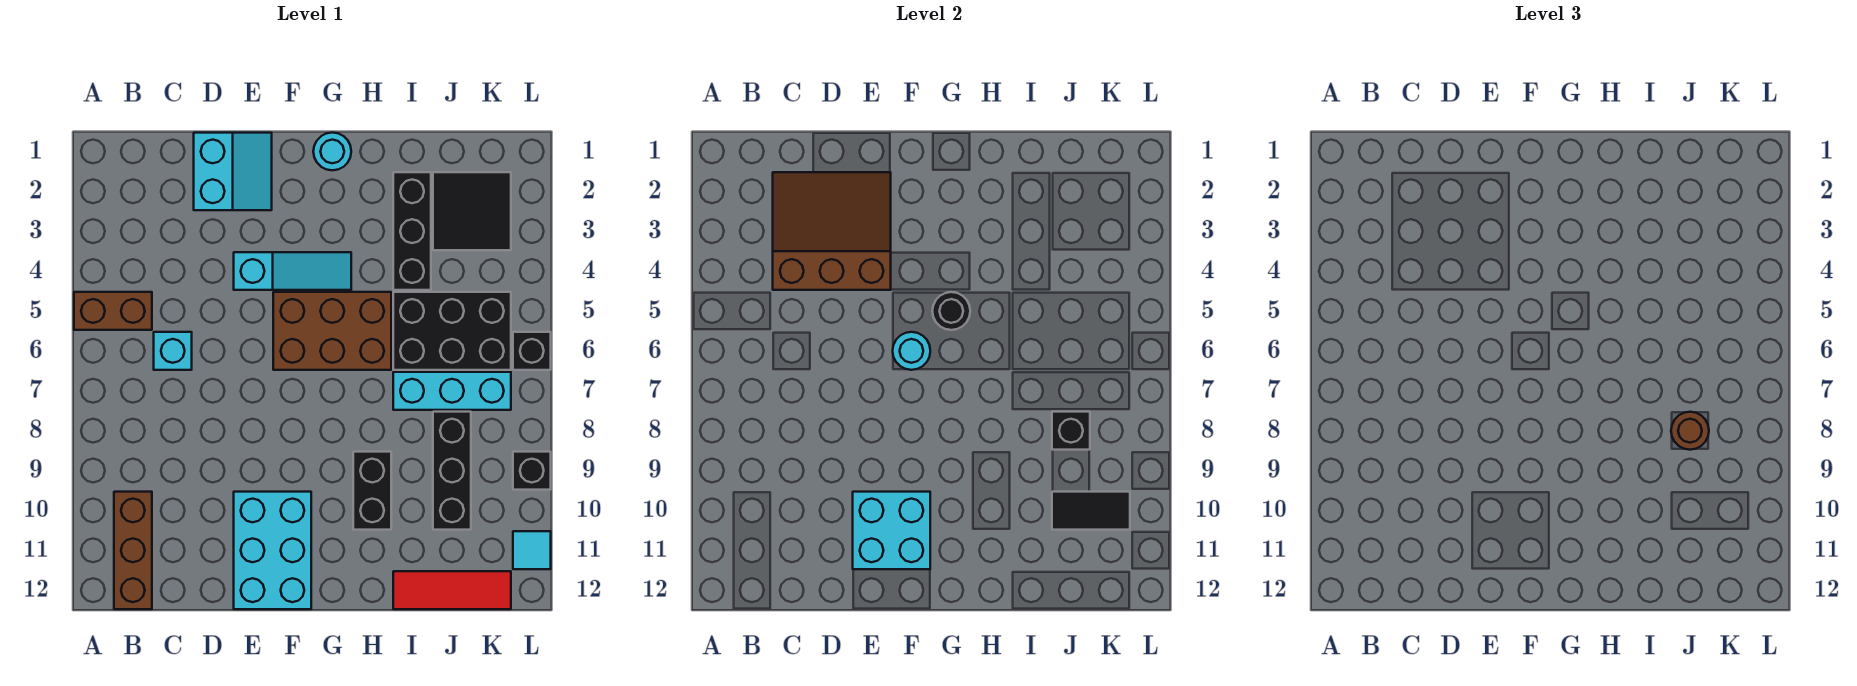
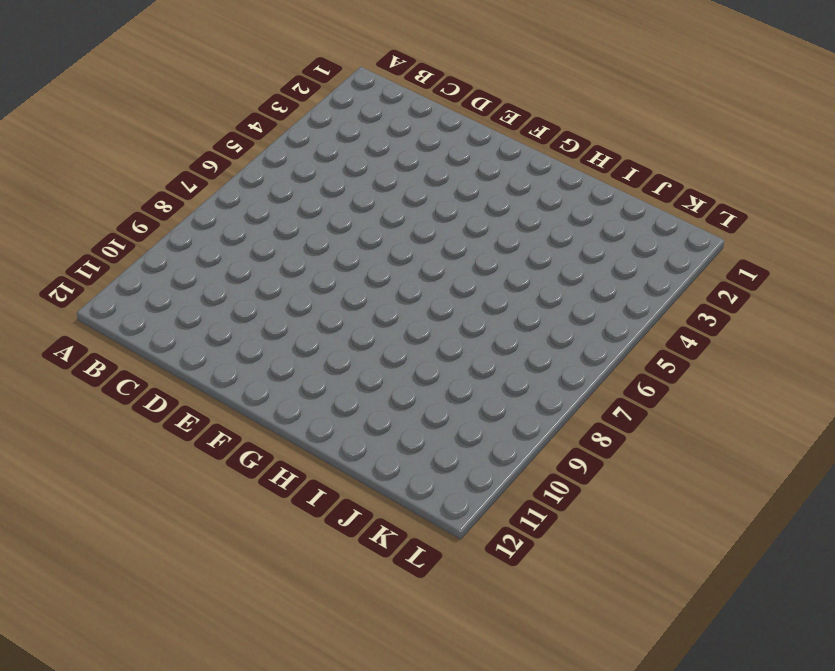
none -> brown brick A5:B5 level 1
none -> brown brick B10:B12 level 1
none -> cyan brick C6 level 1

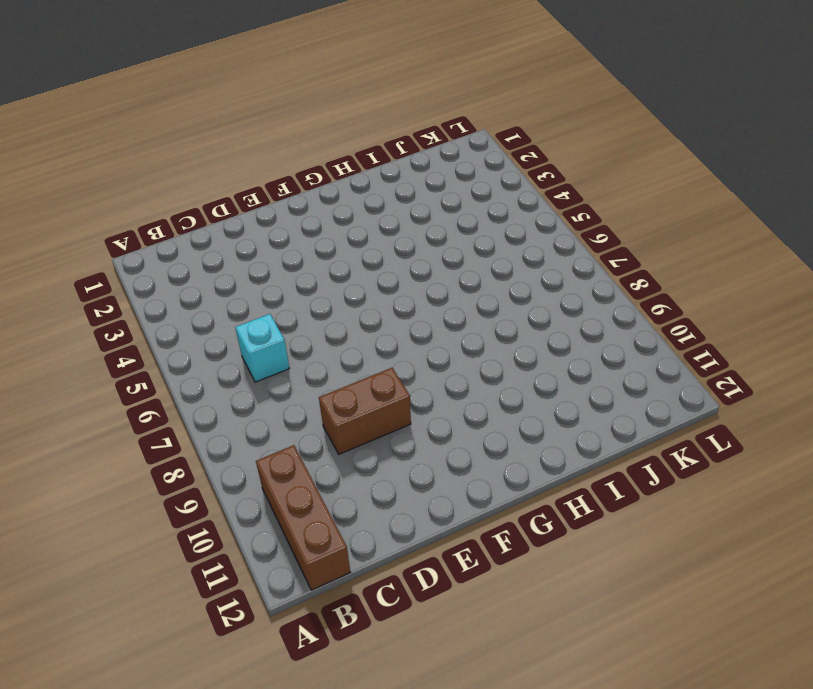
brown brick D9:E9 level 1 -> brown brick A5:B5 level 1
none -> cyan slope D1:E2 level 1 top D
none -> cyan slope E4:G4 level 1 top E
none -> cyan brick E10:F12 level 1

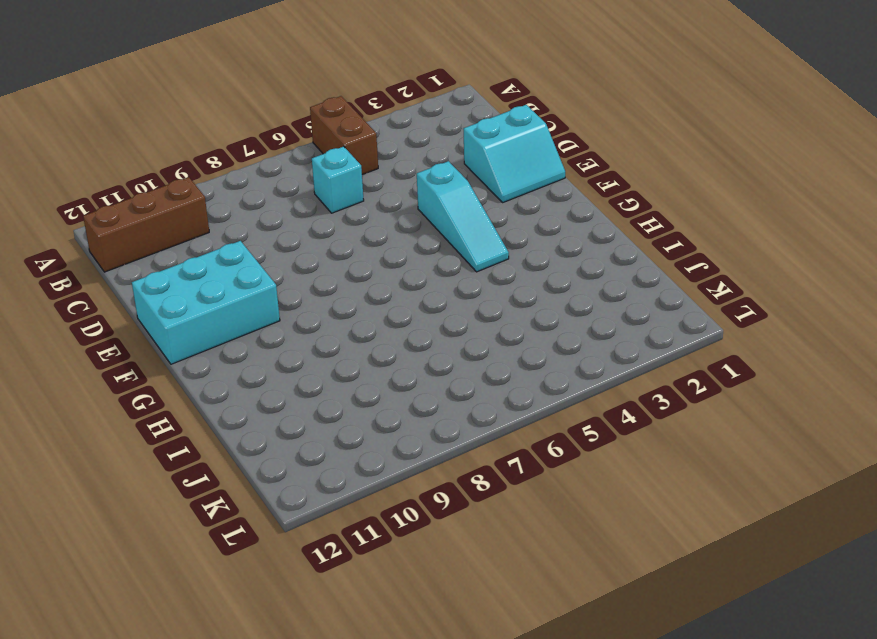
none -> brown brick F5:H6 level 1
none -> cyan round brick G1 level 1
none -> black brick H9:H10 level 1

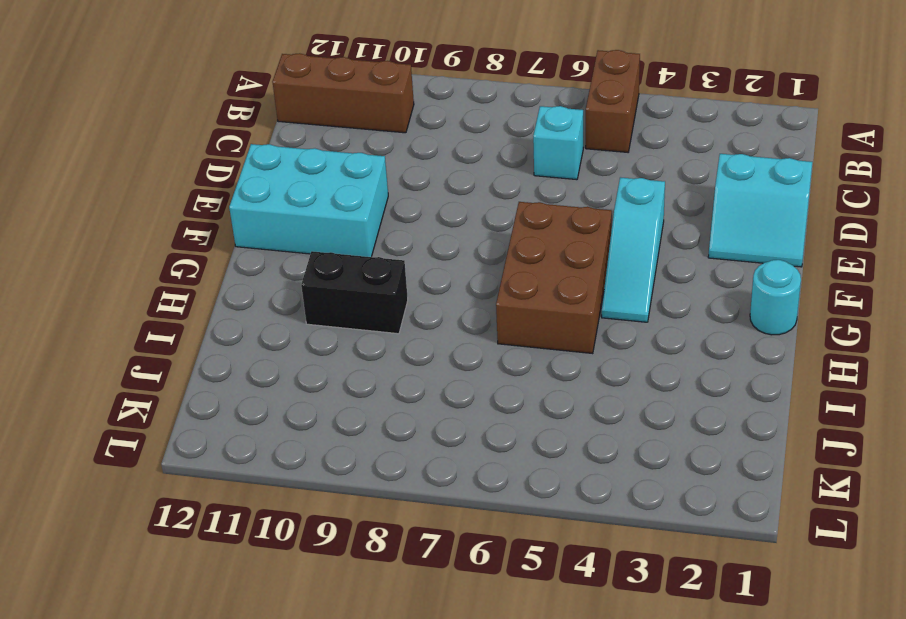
none -> black brick I2:I4 level 1
none -> black brick I5:K6 level 1
none -> cyan brick I7:K7 level 1

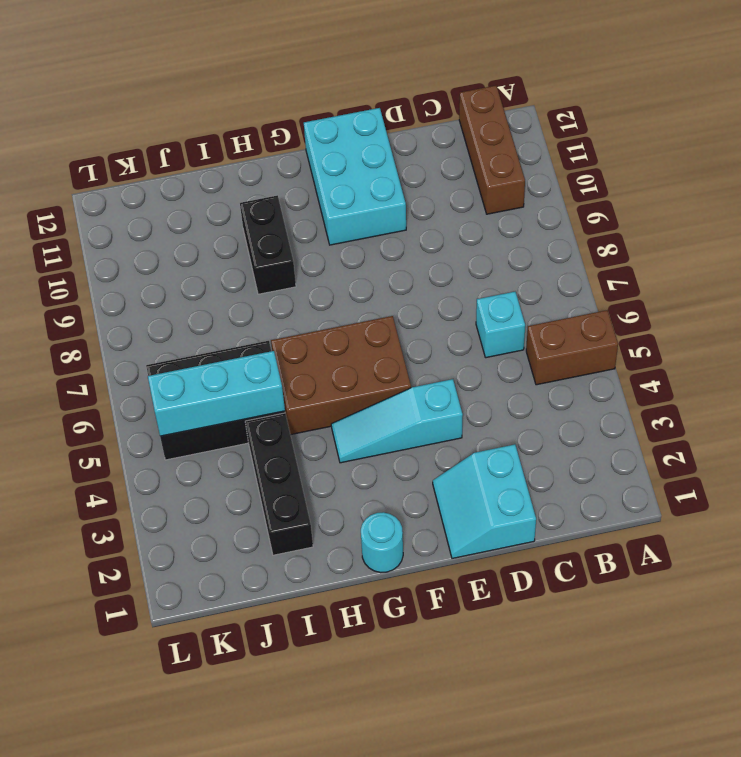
cyan brick I5:K5 level 2 -> cyan brick I7:K7 level 1
none -> red tile I12:K12 level 1
none -> black tile J2:K3 level 1
none -> black brick J8:J10 level 1

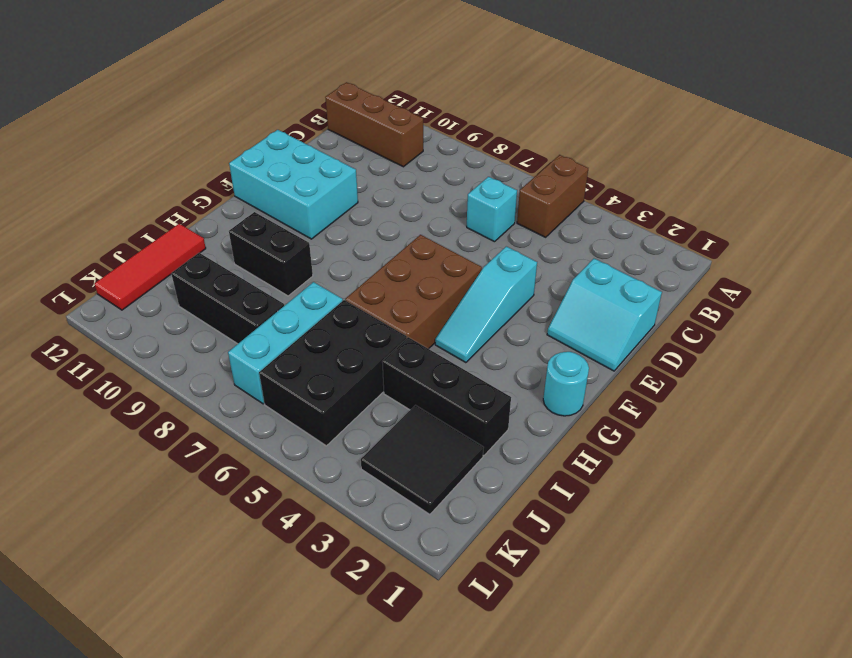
none -> black brick L6 level 1
none -> black brick L9 level 1
none -> cyan tile L11 level 1

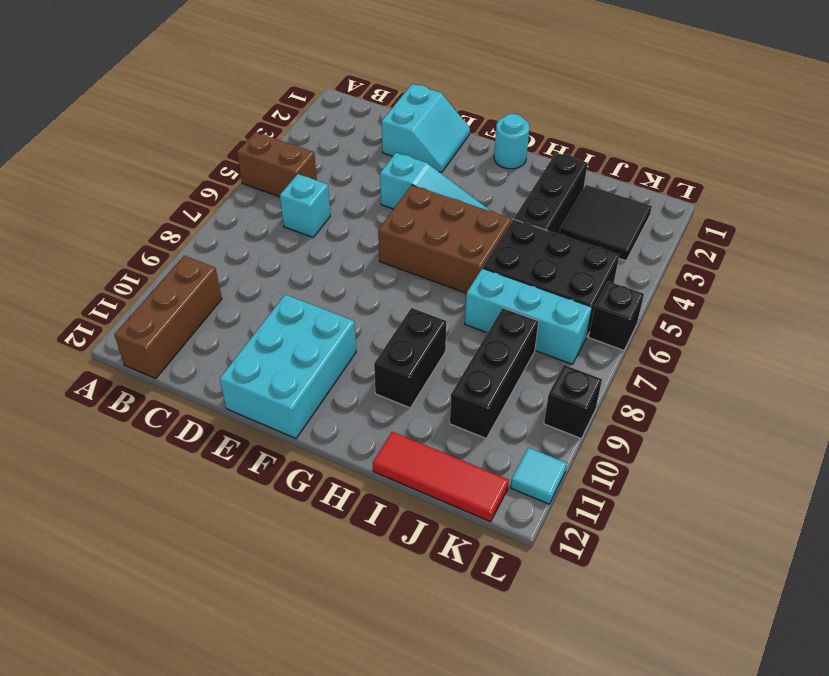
none -> brown slope C2:E4 level 2 top 4
none -> cyan brick E10:F11 level 2
none -> cyan round brick F6 level 2

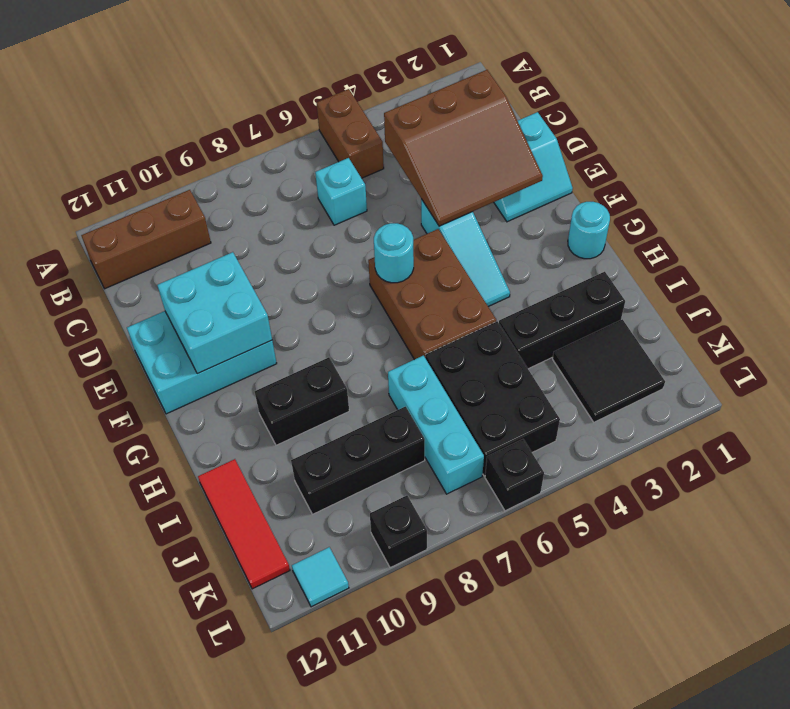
brown slope C2:E4 level 2 top C -> brown slope C2:E4 level 2 top 4
none -> black round brick G5 level 2
none -> black brick J8 level 2
none -> black tile J10:K10 level 2

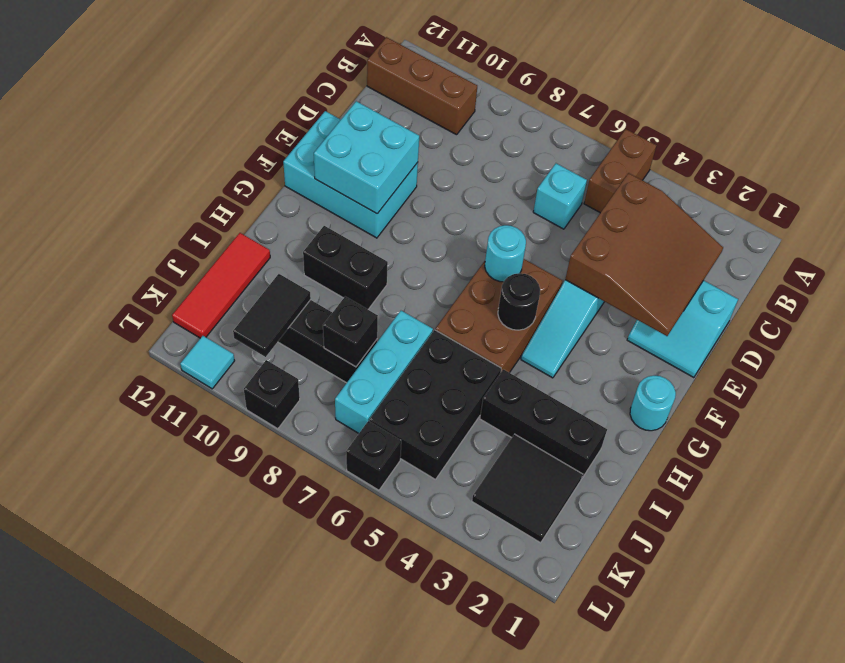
none -> brown round brick J8 level 3

